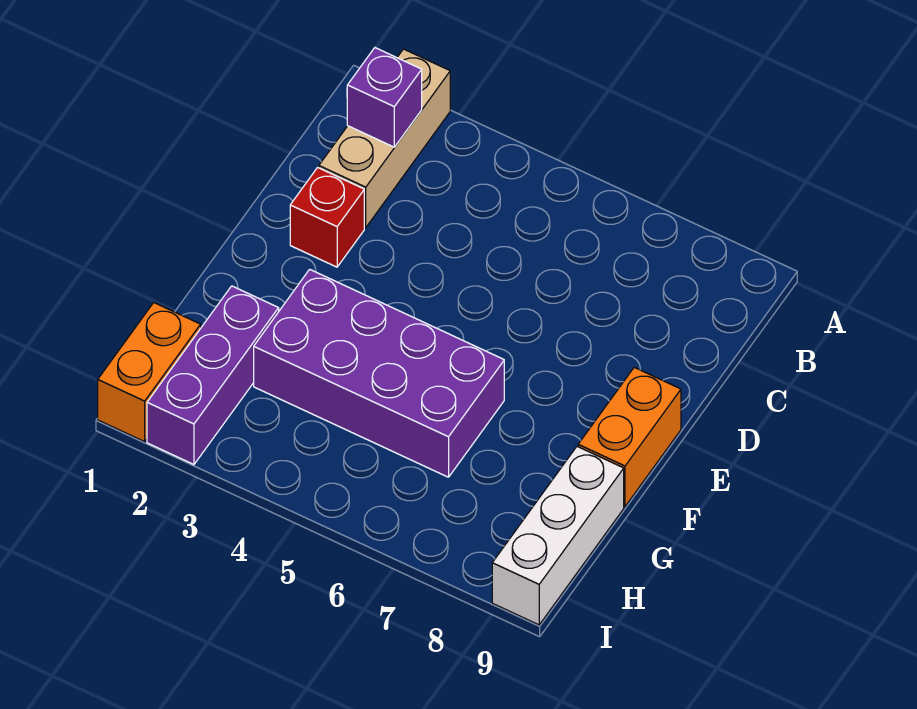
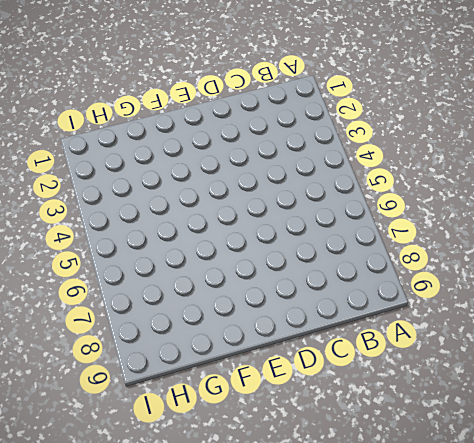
none -> tan brick A2:C2 level 1
none -> red brick D2 level 1

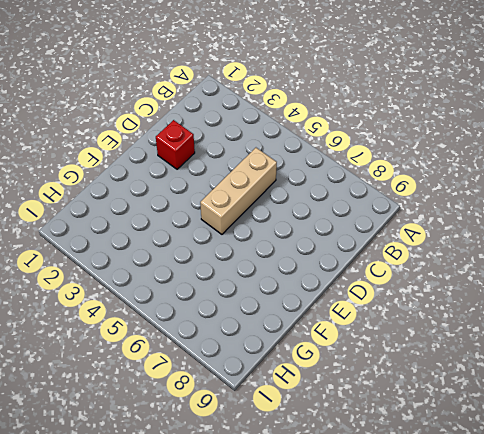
tan brick C5:E5 level 1 -> tan brick A2:C2 level 1
none -> orange brick E9:F9 level 1
none -> purple brick F3:G6 level 1

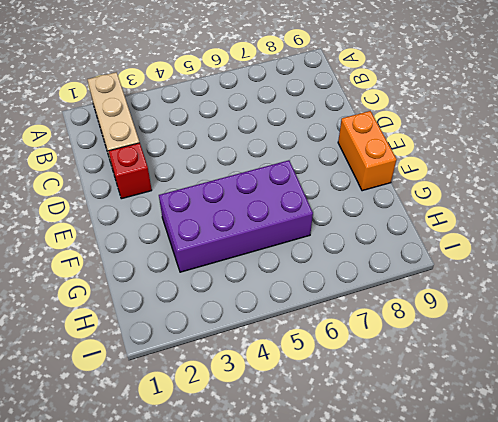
none -> purple brick G2:I2 level 1
none -> white brick G9:I9 level 1

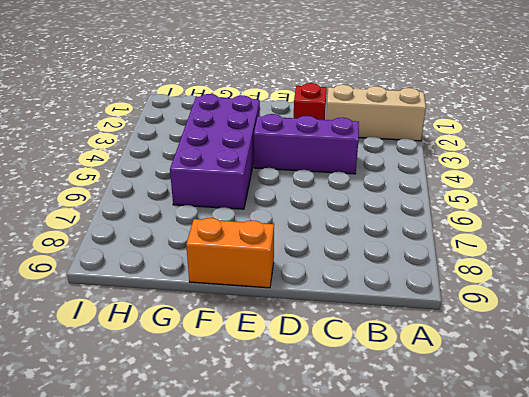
purple brick C4:E4 level 1 -> purple brick G2:I2 level 1
none -> white brick G9:I9 level 1
none -> orange brick H1:I1 level 1

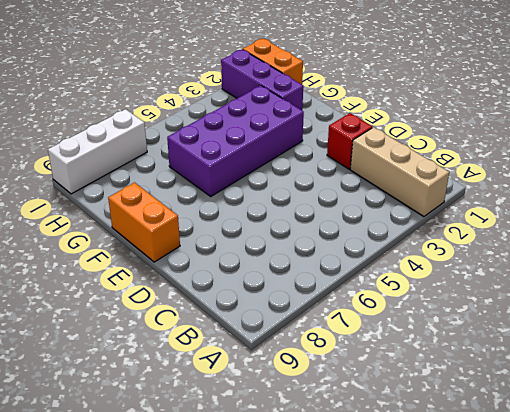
white brick I7:I9 level 1 -> white brick G9:I9 level 1
none -> purple brick B2 level 2

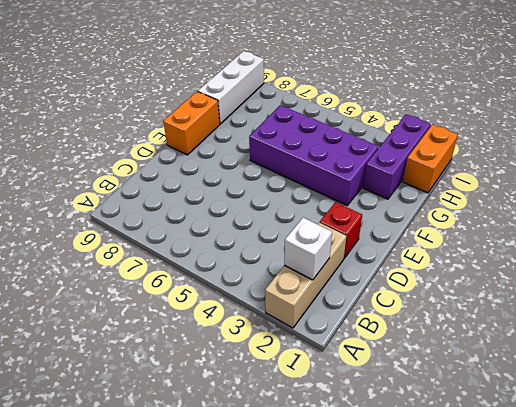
white brick B2 level 2 -> purple brick B2 level 2

